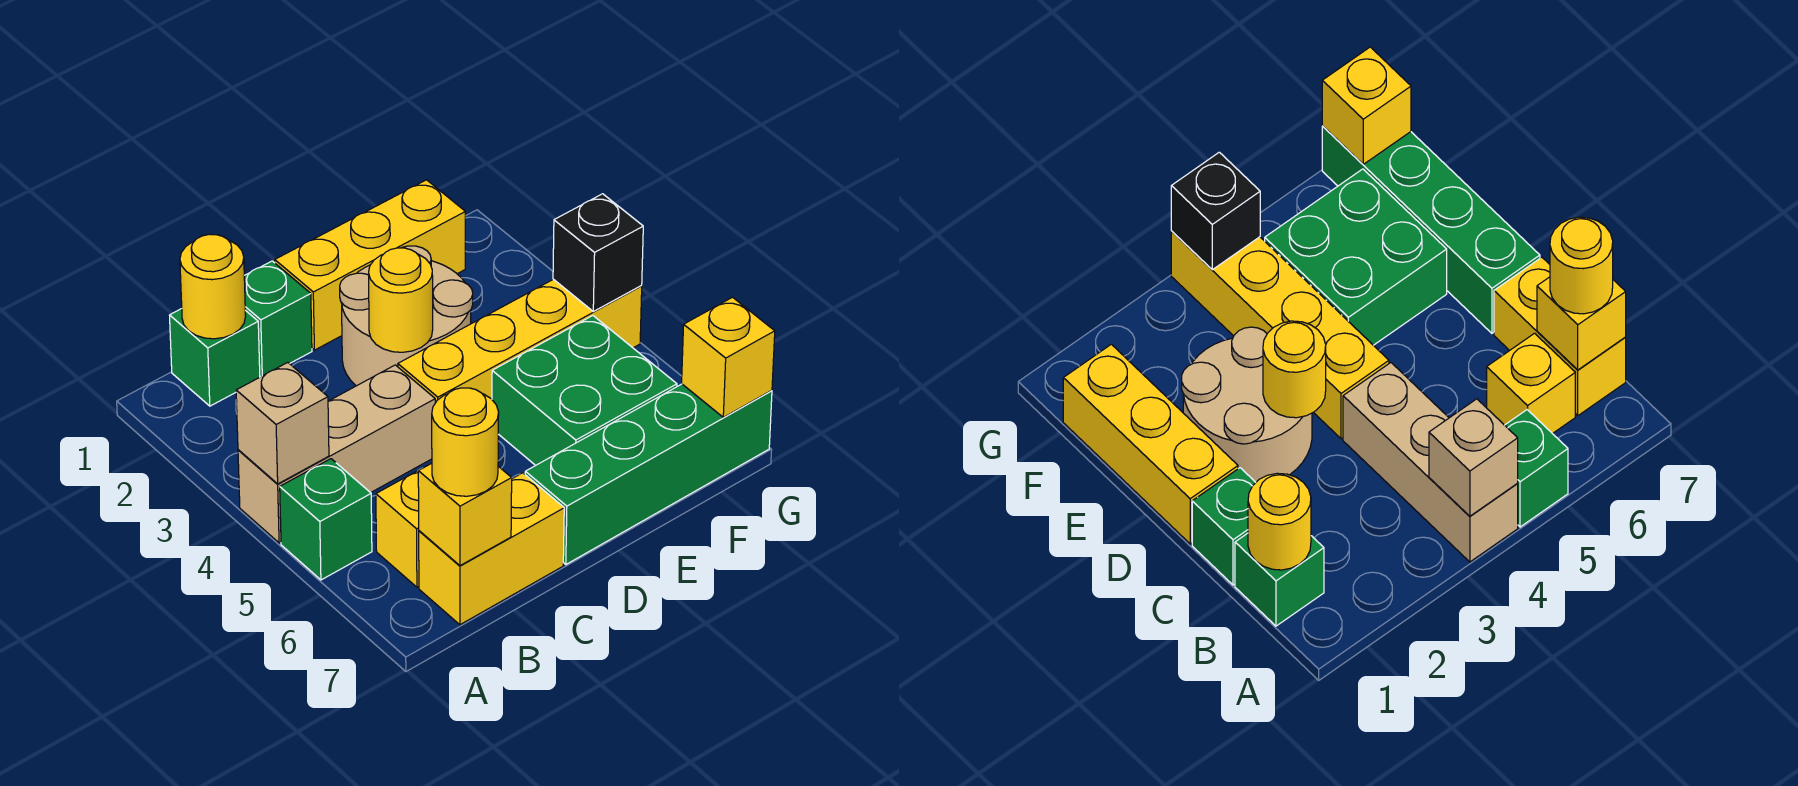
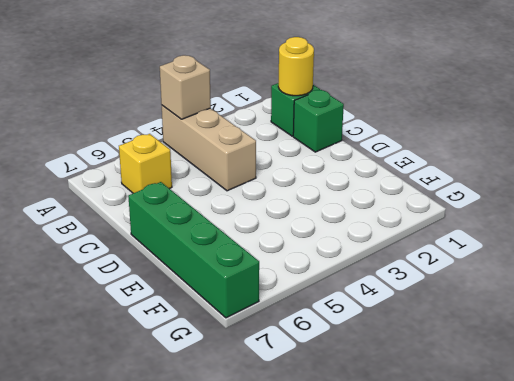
none -> green brick A5 level 1
none -> yellow brick B7:C7 level 1
none -> yellow brick D1:F1 level 1

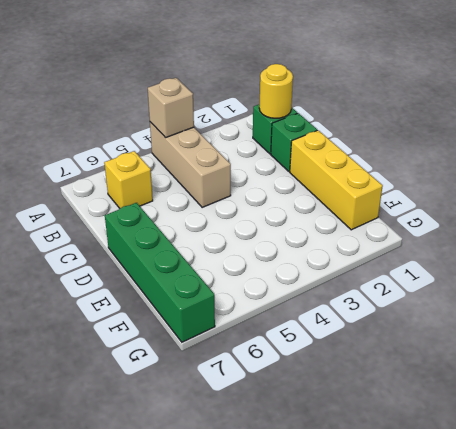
none -> green brick A5 level 1
none -> yellow brick B7:C7 level 1
none -> tan round brick D2:E3 level 1

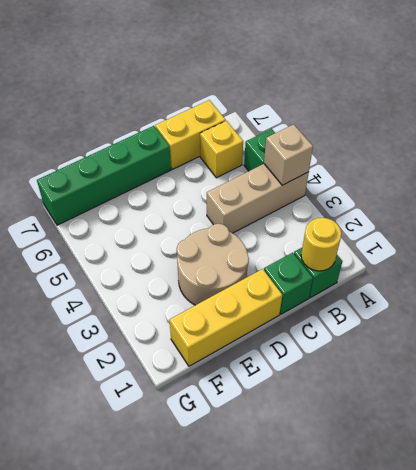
none -> yellow brick D4:G4 level 1
none -> green brick E5:F6 level 1
none -> yellow brick B7 level 2

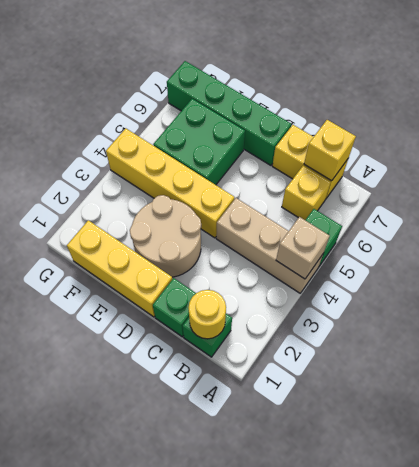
none -> yellow round brick D3 level 2
none -> black brick G4 level 2
none -> yellow brick G7 level 2

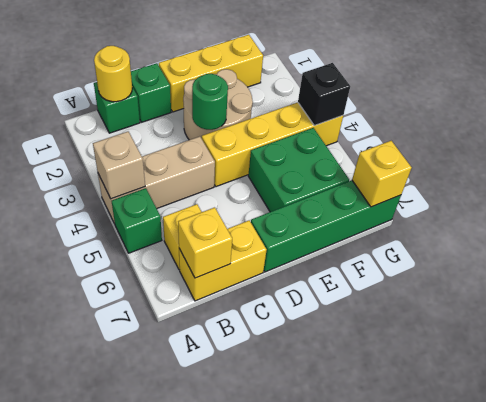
green round brick D3 level 2 -> yellow round brick D3 level 2
none -> yellow round brick B7 level 3

